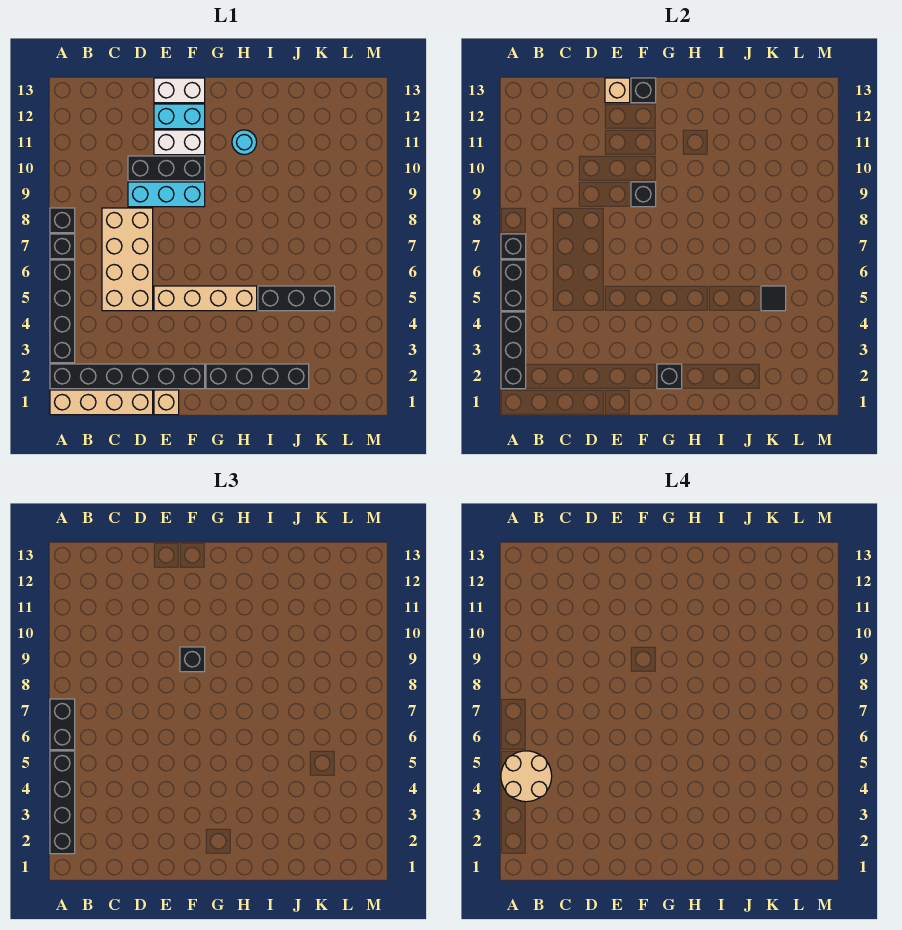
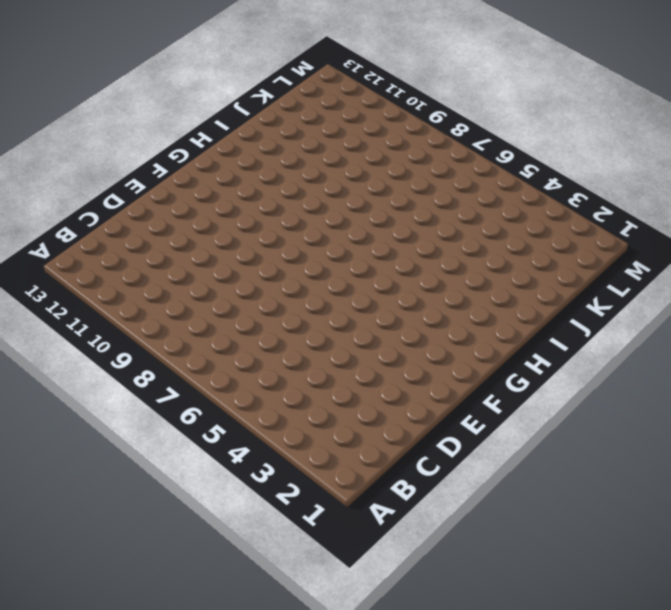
none -> tan brick A1:D1 level 1
none -> black brick A2:F2 level 1
none -> black brick A3:A6 level 1

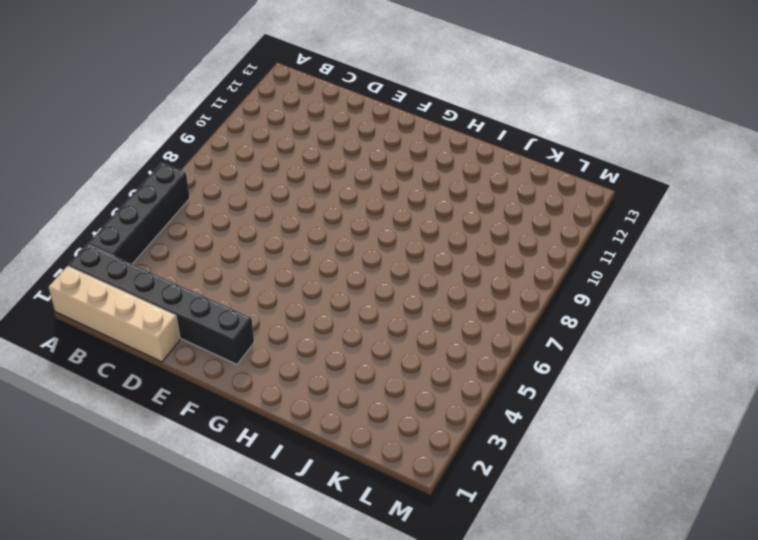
none -> black brick A7 level 1
none -> black brick A8 level 1
none -> tan brick C5:D8 level 1

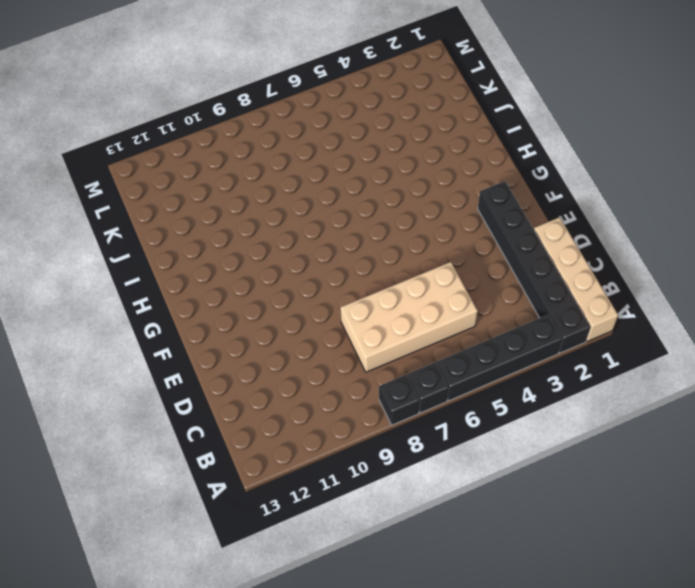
none -> cyan brick D9:F9 level 1
none -> black brick D10:F10 level 1
none -> tan brick E1 level 1

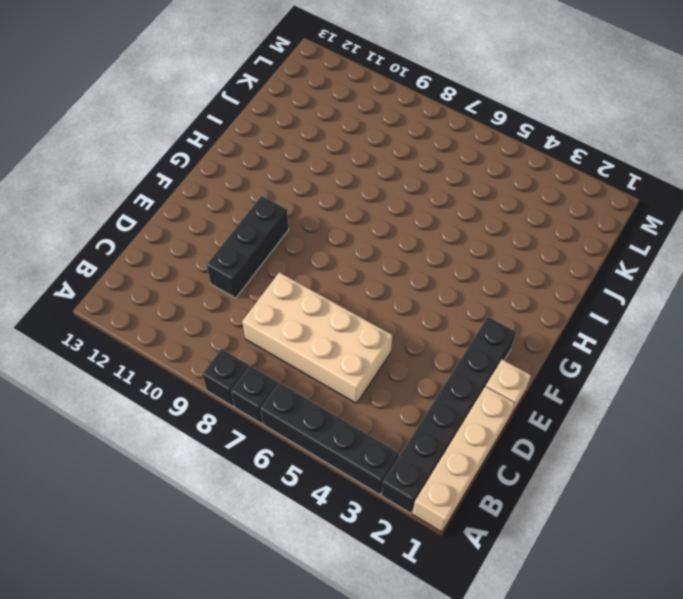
none -> cyan brick D9:F9 level 1
none -> tan brick E5:H5 level 1
none -> white brick E11:F11 level 1

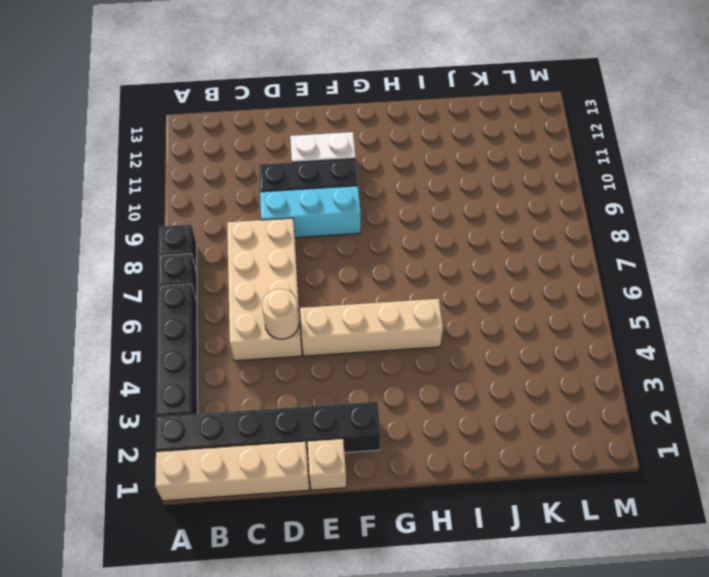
tan round brick D5 level 2 -> none
none -> cyan brick E12:F12 level 1
none -> white brick E13:F13 level 1
none -> black brick G2:J2 level 1

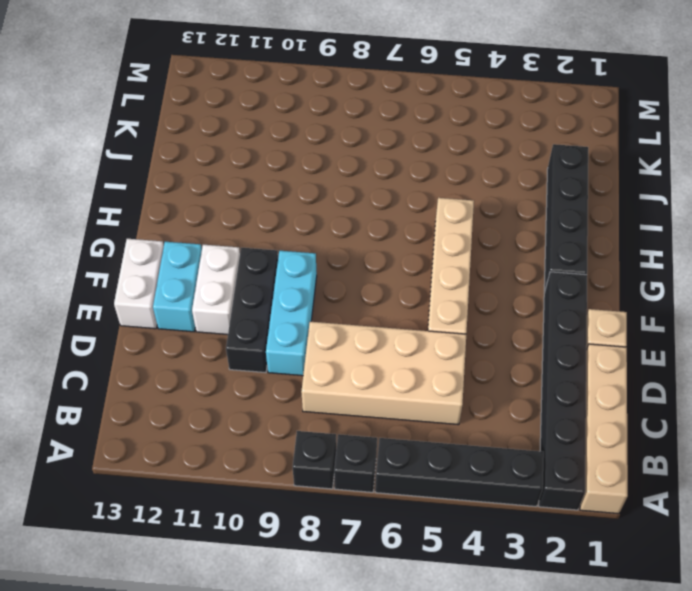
none -> cyan round brick H11 level 1
none -> black brick I5:K5 level 1
none -> black brick A2:A4 level 2

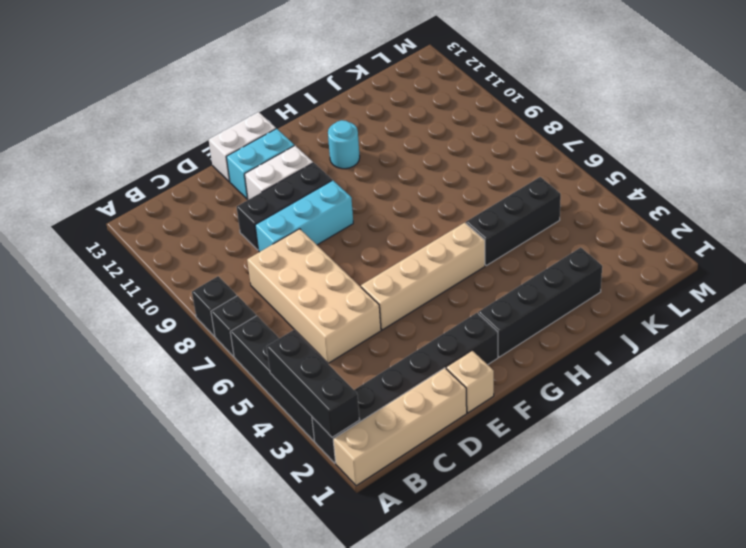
none -> black brick A5:A6 level 2
none -> black brick A7 level 2
none -> tan brick E13 level 2

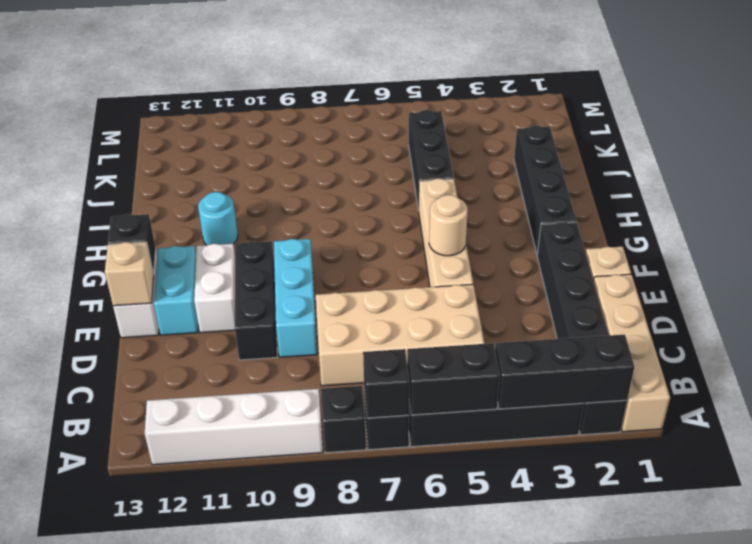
white brick A9:A12 level 1 -> none
tan round brick F5 level 2 -> none
none -> black brick F9 level 2
none -> black brick G2 level 2
none -> black tile K5 level 2

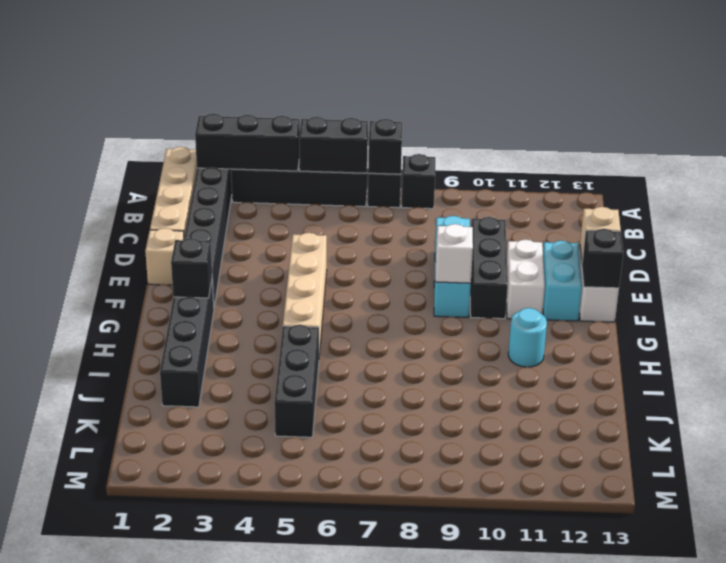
white brick F9 level 2 -> black brick F9 level 2
none -> tan brick C5:D8 level 1
none -> black tile K5 level 2
none -> black brick A2:A5 level 3

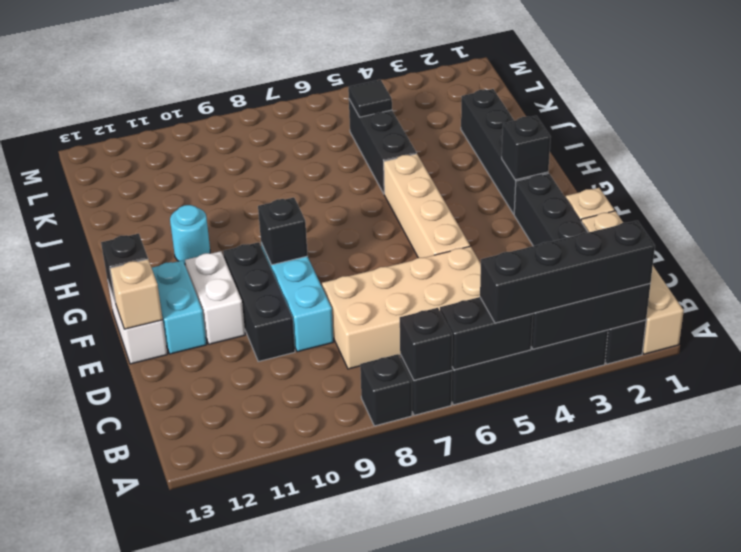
none -> black brick A6:A7 level 3
none -> black brick F9 level 3
none -> tan round brick A4:B5 level 4

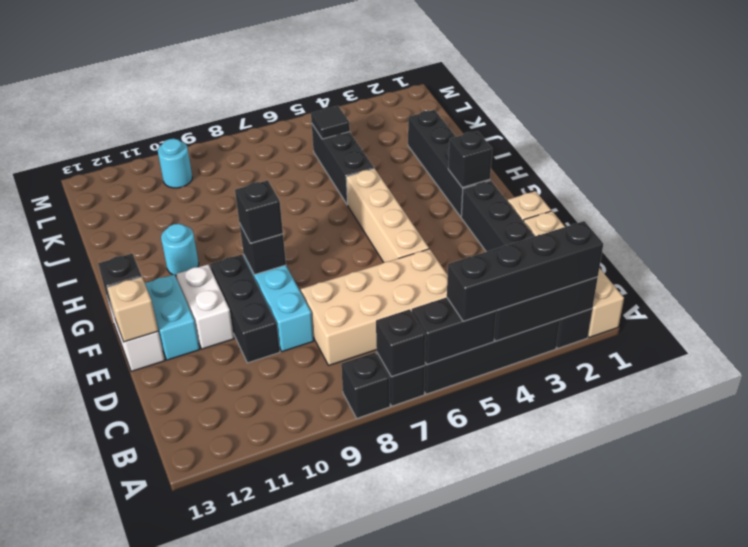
cyan round brick L10 level 1 -> none
none -> black brick A6:A7 level 3
none -> tan round brick A4:B5 level 4

